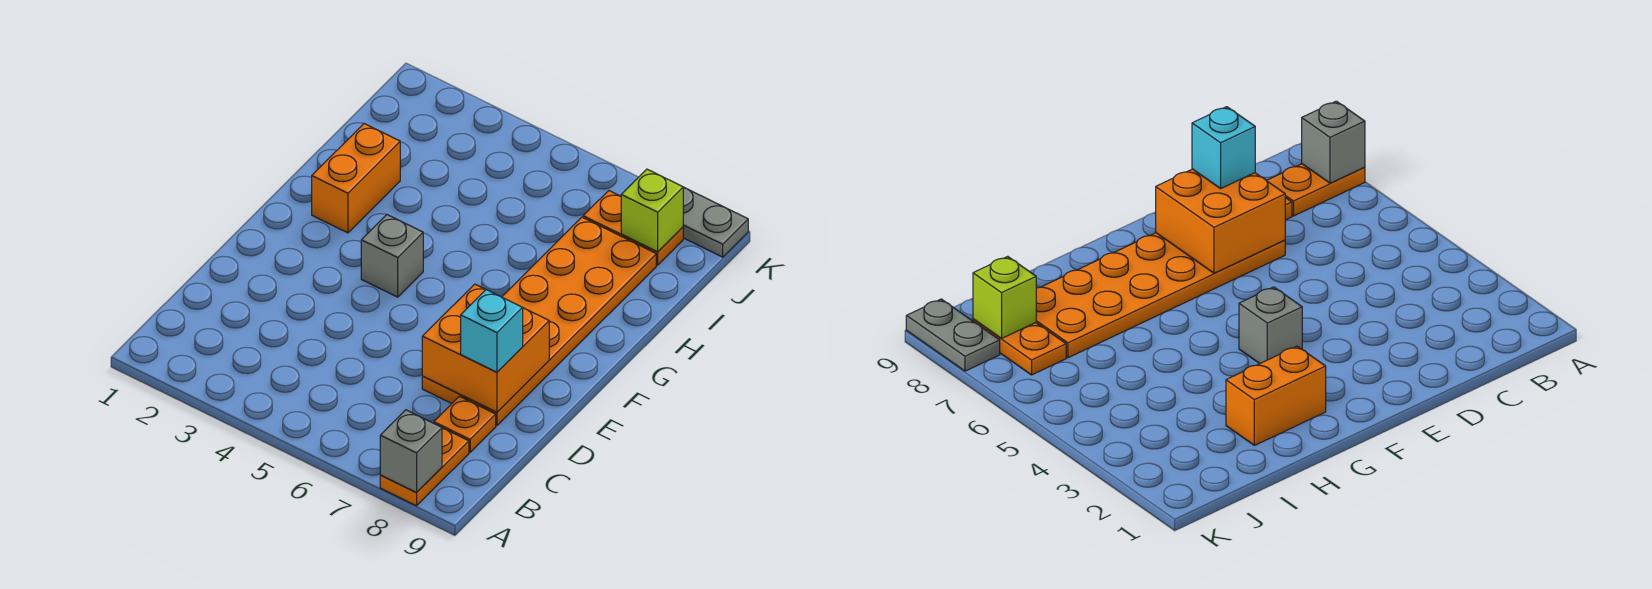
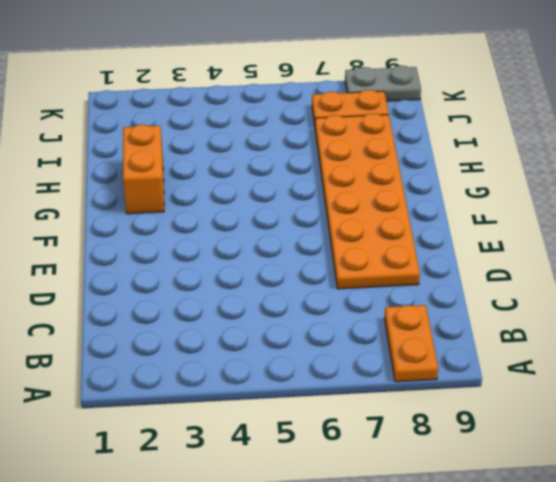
none -> orange plate C8 level 1
none -> grey brick F4 level 1

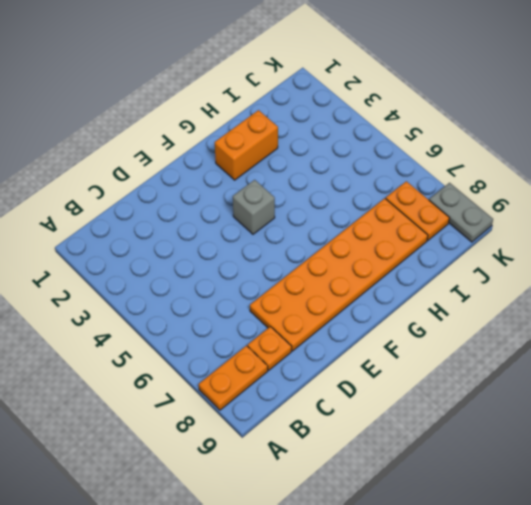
none -> grey brick A8 level 2
none -> orange brick D7:E8 level 2

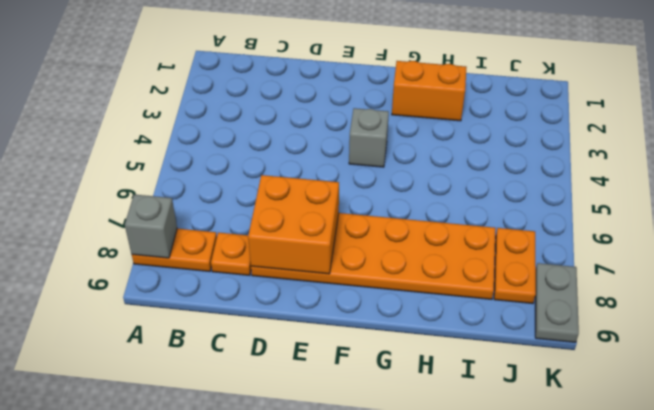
none -> lime brick J8 level 2
none -> cyan brick D8 level 3

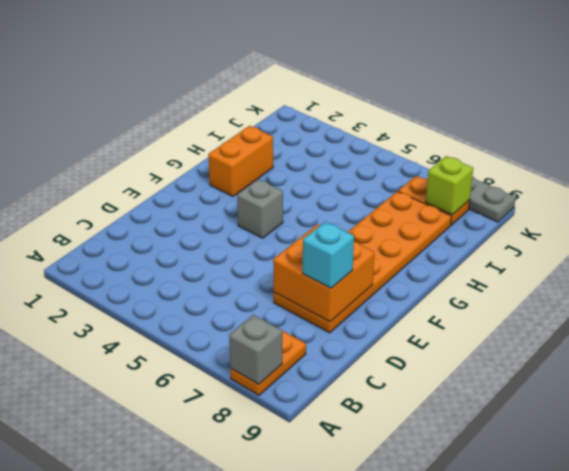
none -> orange plate C8 level 1

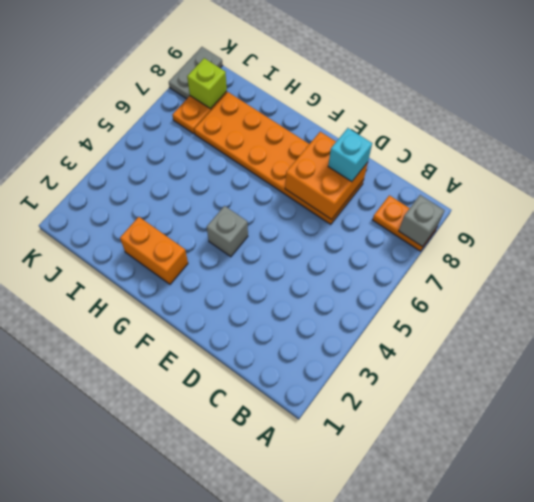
none -> orange plate C8 level 1

